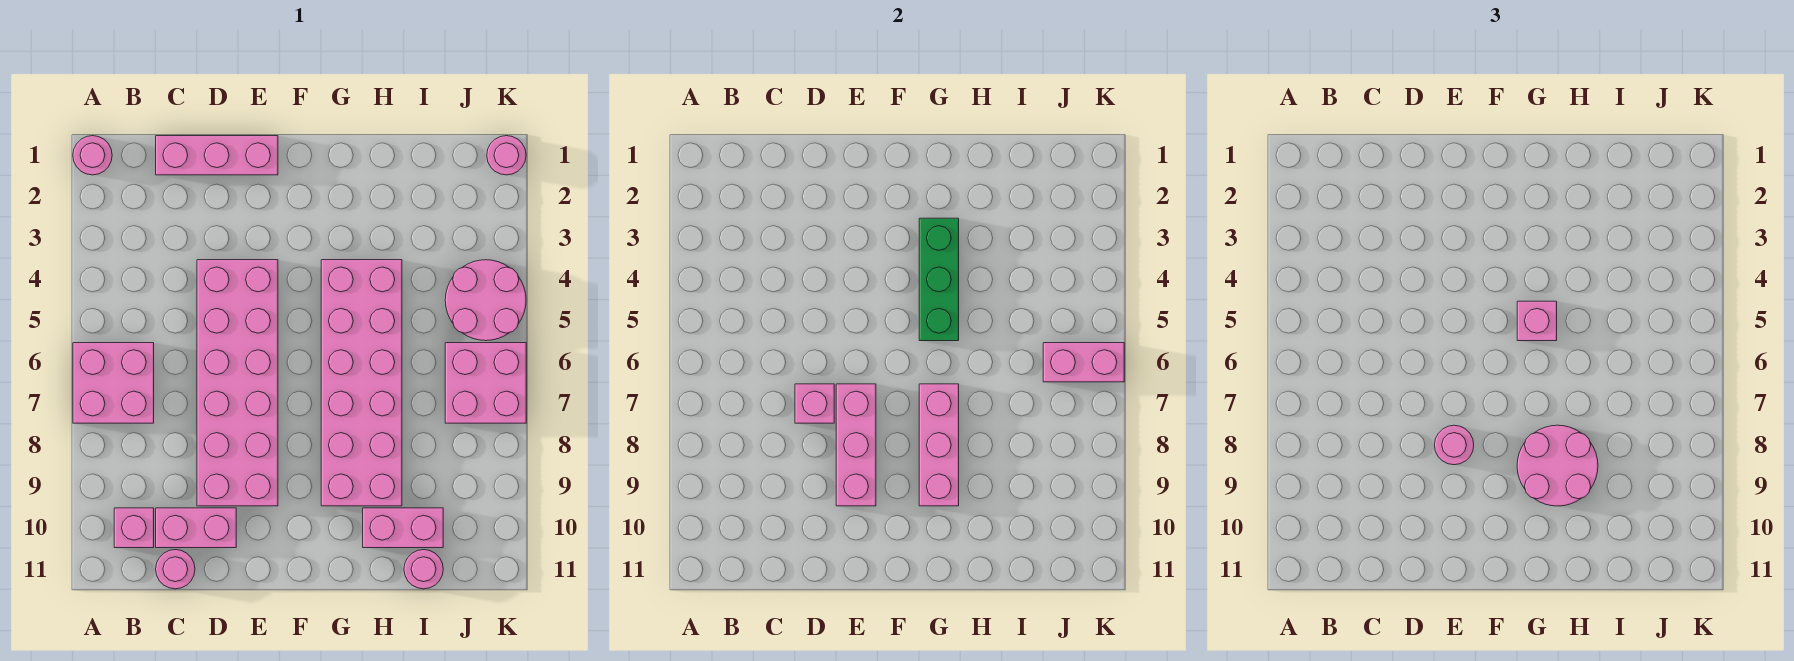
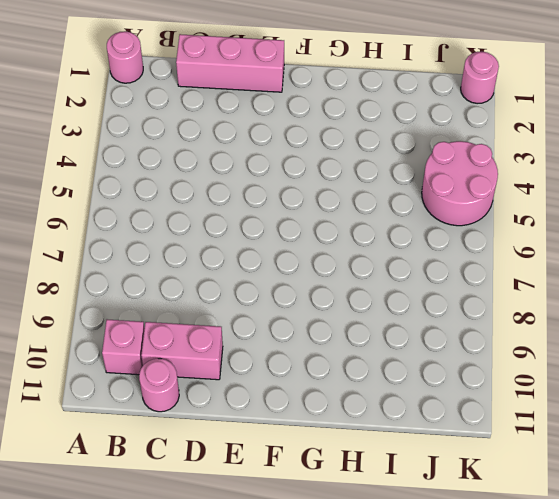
none -> pink brick A6:B7 level 1
none -> pink brick D4:E9 level 1
none -> pink brick G4:H9 level 1

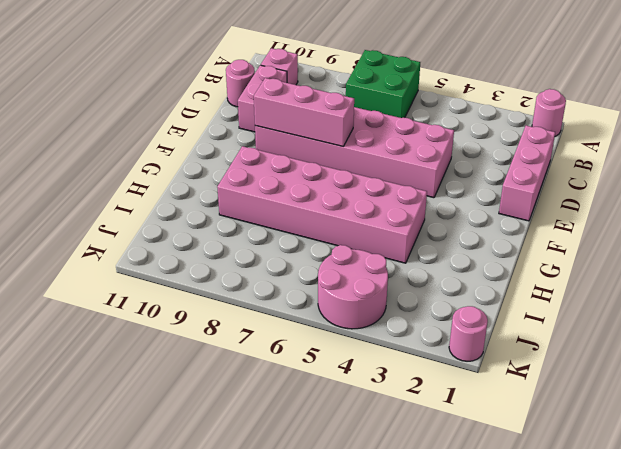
green brick A6:B7 level 1 -> pink brick A6:B7 level 1
none -> pink brick H10:I10 level 1
none -> pink round brick I11 level 1
none -> pink brick J6:K7 level 1

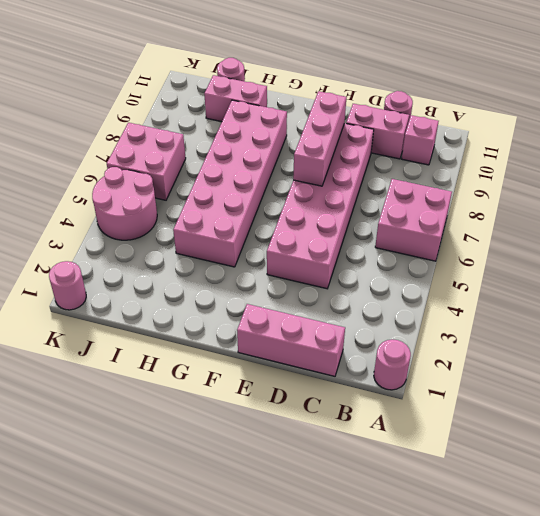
none -> pink brick D7 level 2
none -> green brick G3:G5 level 2
none -> pink brick G7:G9 level 2

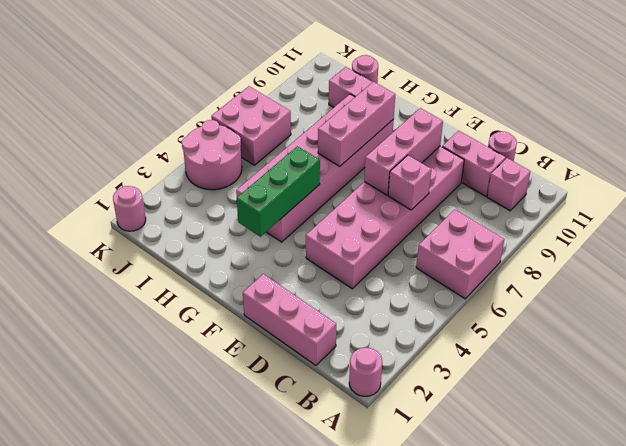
none -> pink brick J6:K6 level 2
none -> pink round brick E8 level 3
none -> pink brick G5 level 3

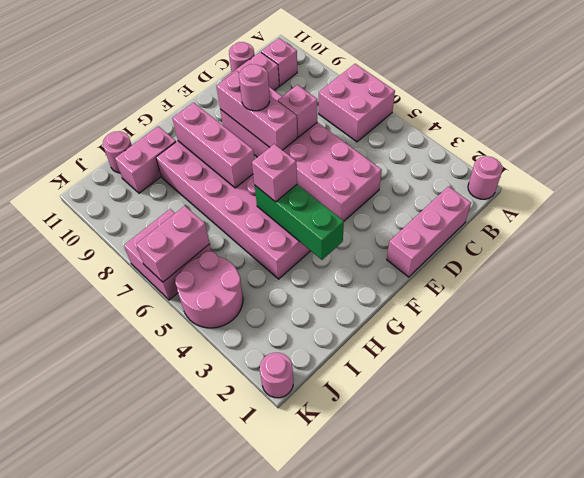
none -> pink round brick G8:H9 level 3

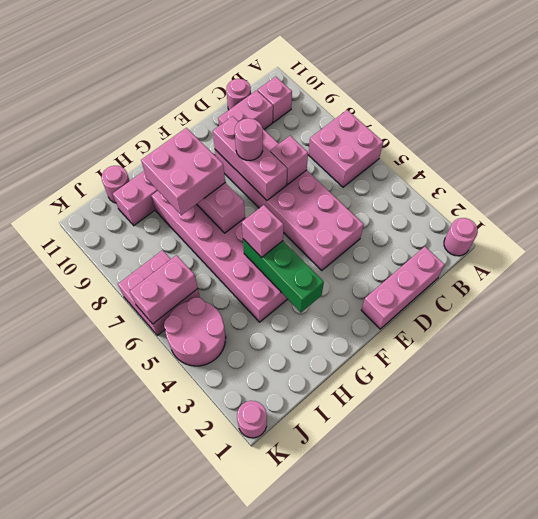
pink brick G8:H9 level 3 -> pink round brick G8:H9 level 3

